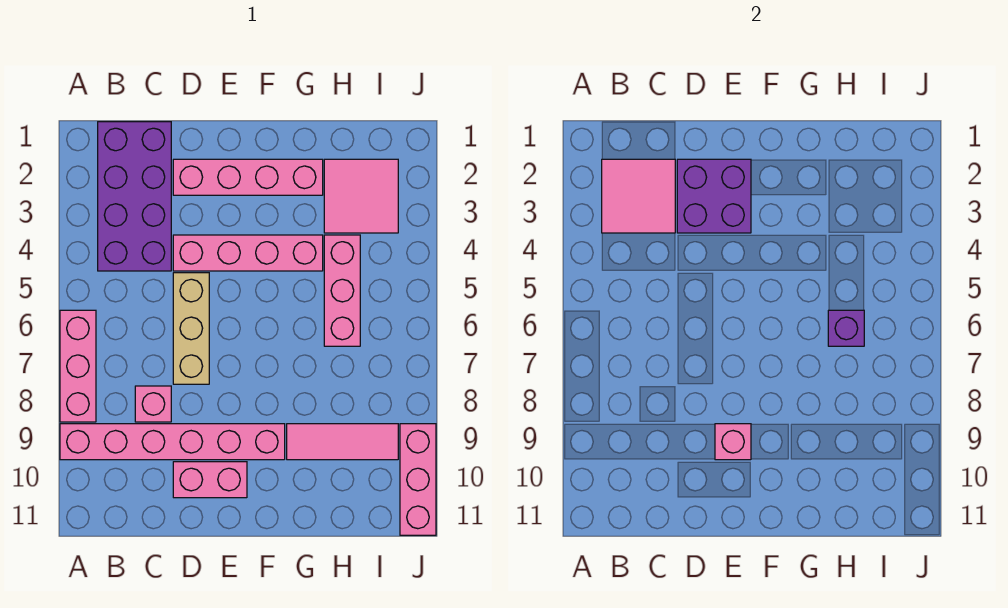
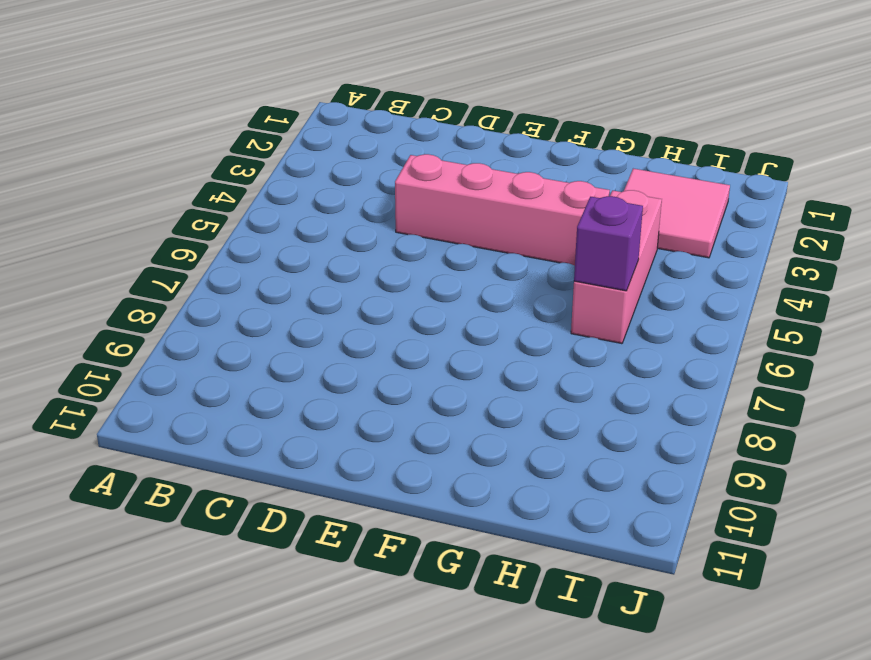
none -> pink brick A6:A8 level 1
none -> pink brick A9:F9 level 1
none -> purple brick B1:C4 level 1

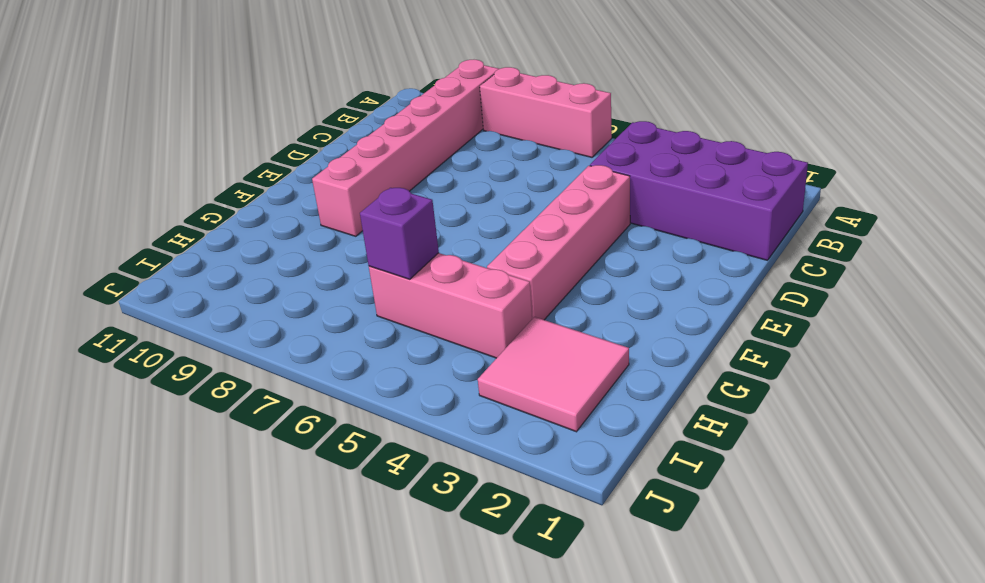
none -> pink brick C8 level 1
none -> pink brick D2:G2 level 1
none -> tan brick D5:D7 level 1

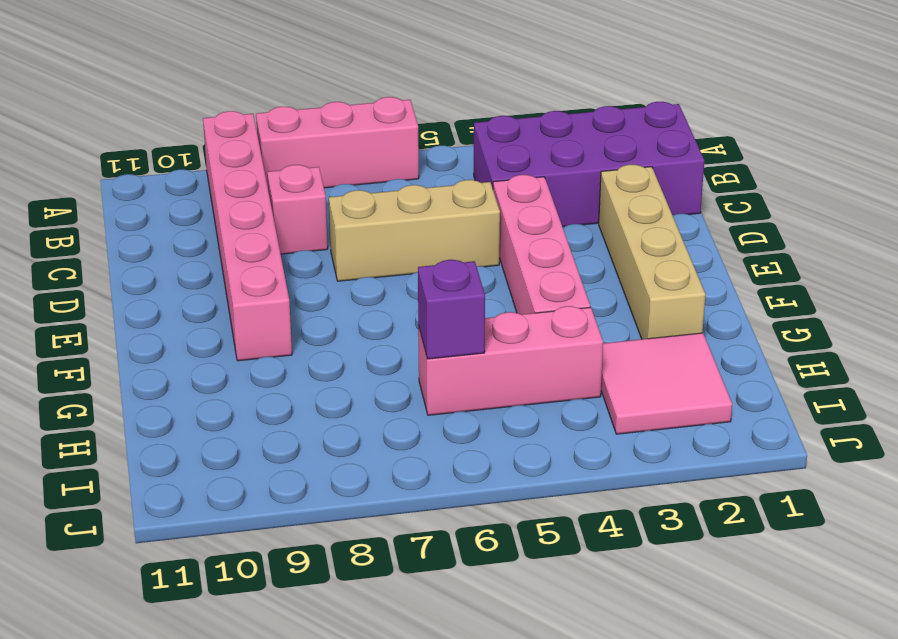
tan brick D2:G2 level 1 -> pink brick D2:G2 level 1
none -> pink brick D10:E10 level 1
none -> pink tile G9:I9 level 1
none -> pink brick J9:J11 level 1

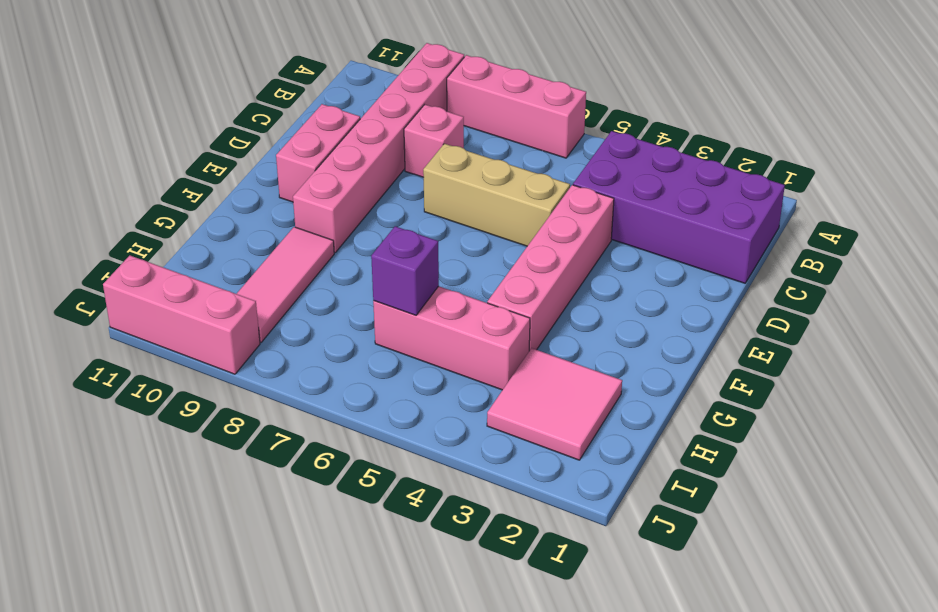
none -> pink brick D2:G2 level 1
none -> pink tile B2:C3 level 2
none -> purple brick D2:E3 level 2

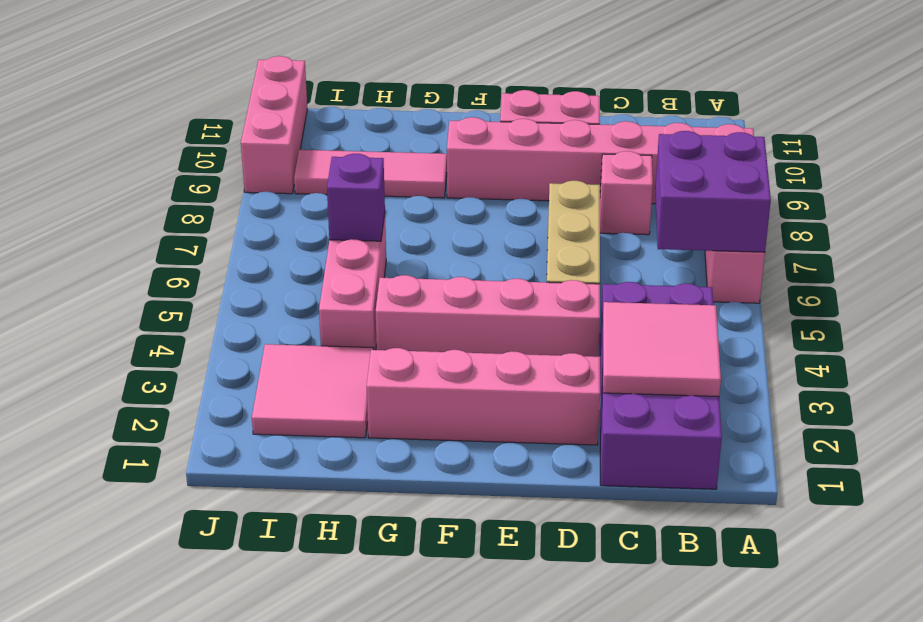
purple brick A6:B7 level 2 -> purple brick D2:E3 level 2
none -> pink brick E9 level 2

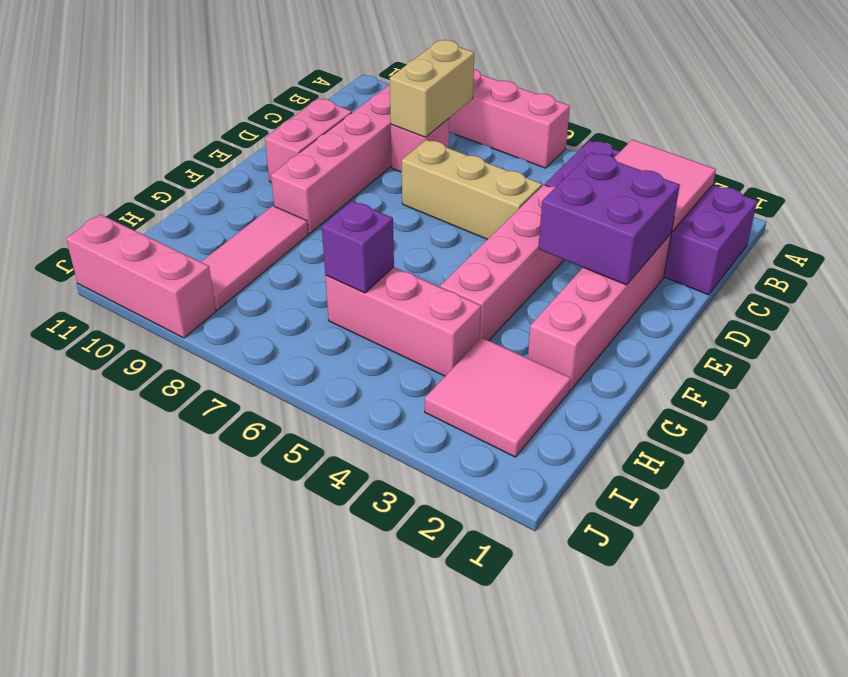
tan brick B8:C8 level 2 -> none
none -> pink brick E9 level 2

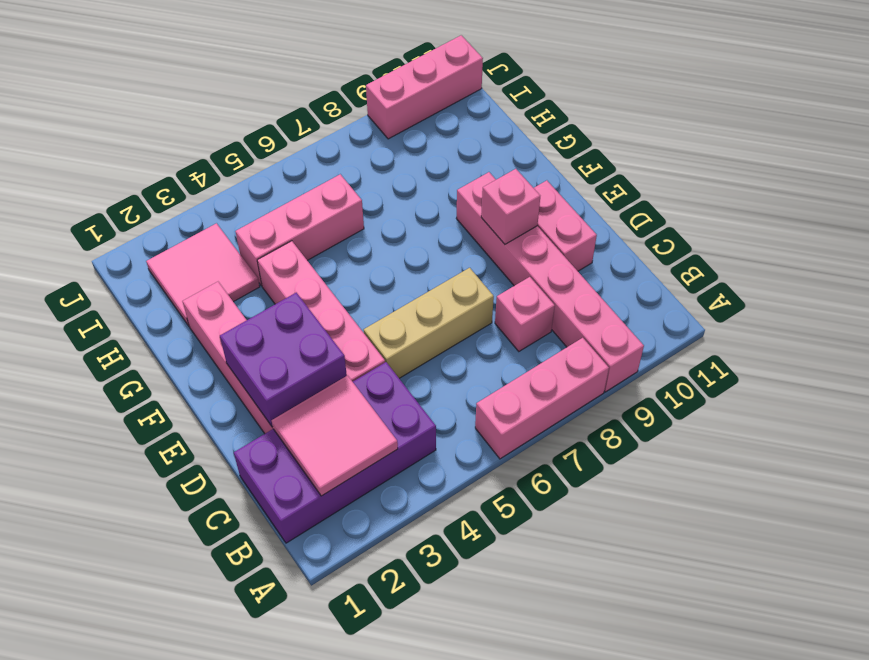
none -> pink tile G9:I9 level 1
none -> purple brick H6 level 2

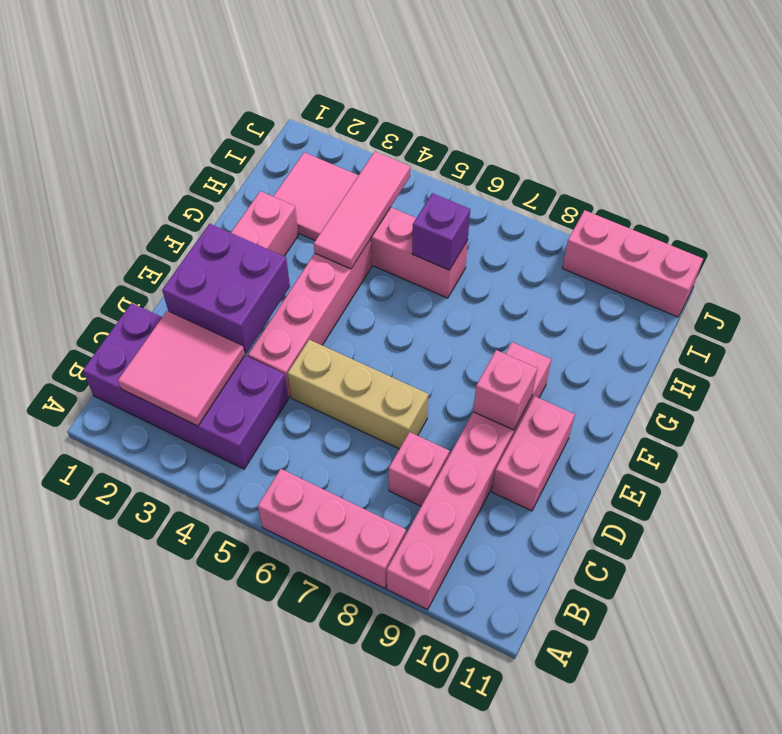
pink tile G4:I4 level 2 -> pink tile G9:I9 level 1

